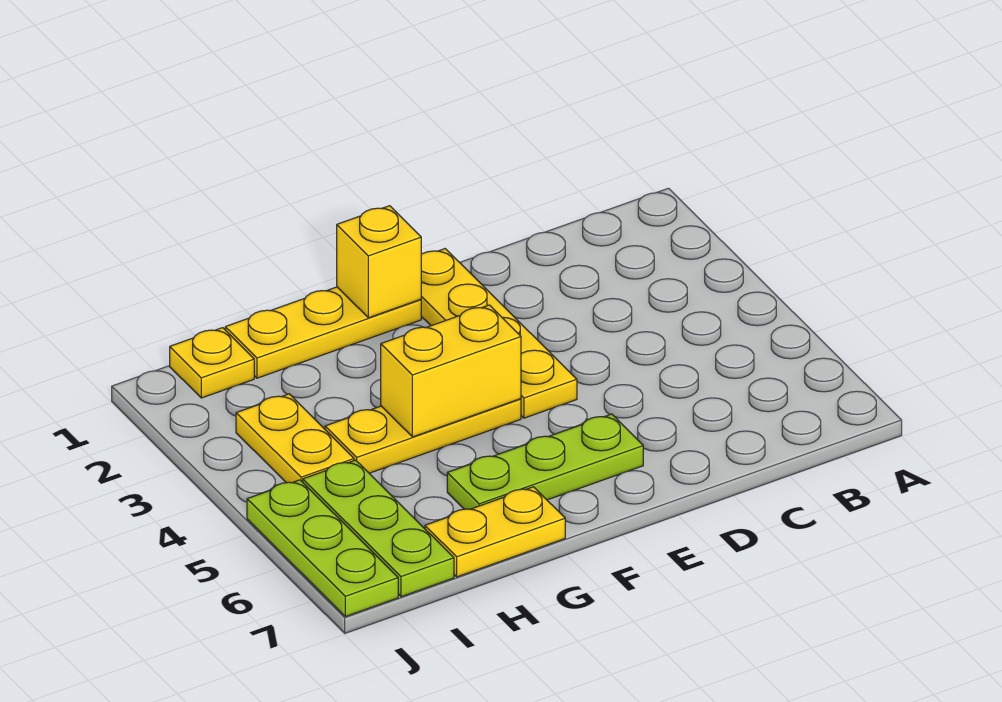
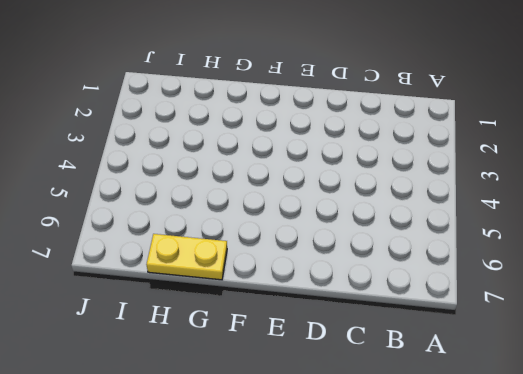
none -> yellow plate E1:E4 level 1
none -> lime plate E6:G6 level 1

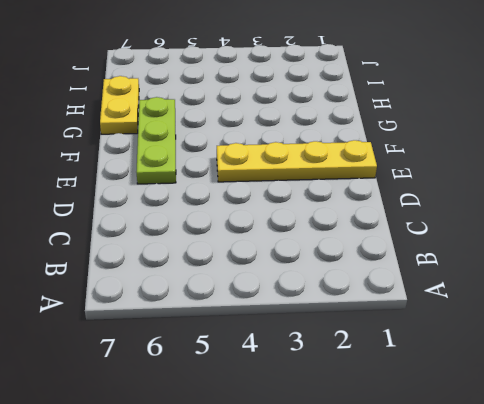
none -> yellow plate F1:H1 level 1
none -> yellow plate F4:H4 level 1

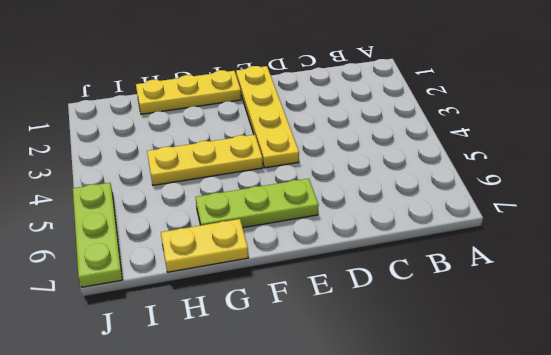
none -> yellow plate I1 level 1
none -> yellow plate I3:I4 level 1

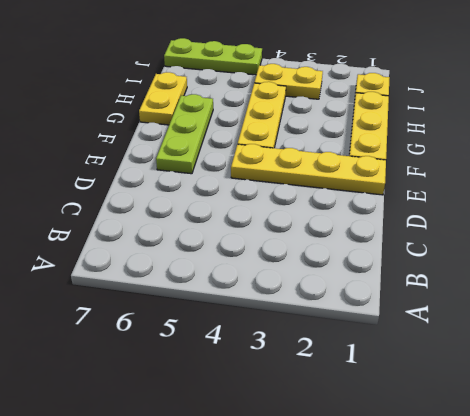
none -> lime plate I5:I7 level 1
none -> yellow brick F1 level 2

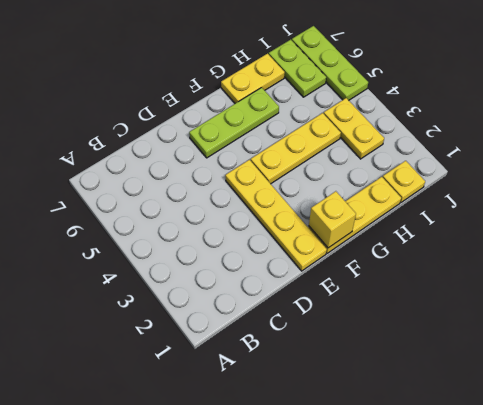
lime plate I6:I7 level 1 -> lime plate I5:I7 level 1
none -> yellow brick F4:G4 level 2

